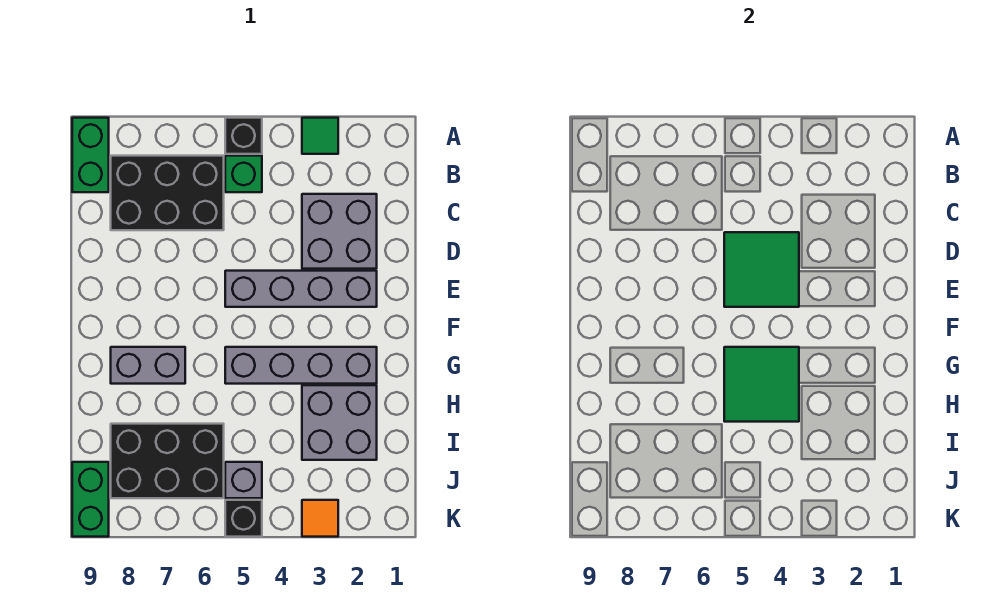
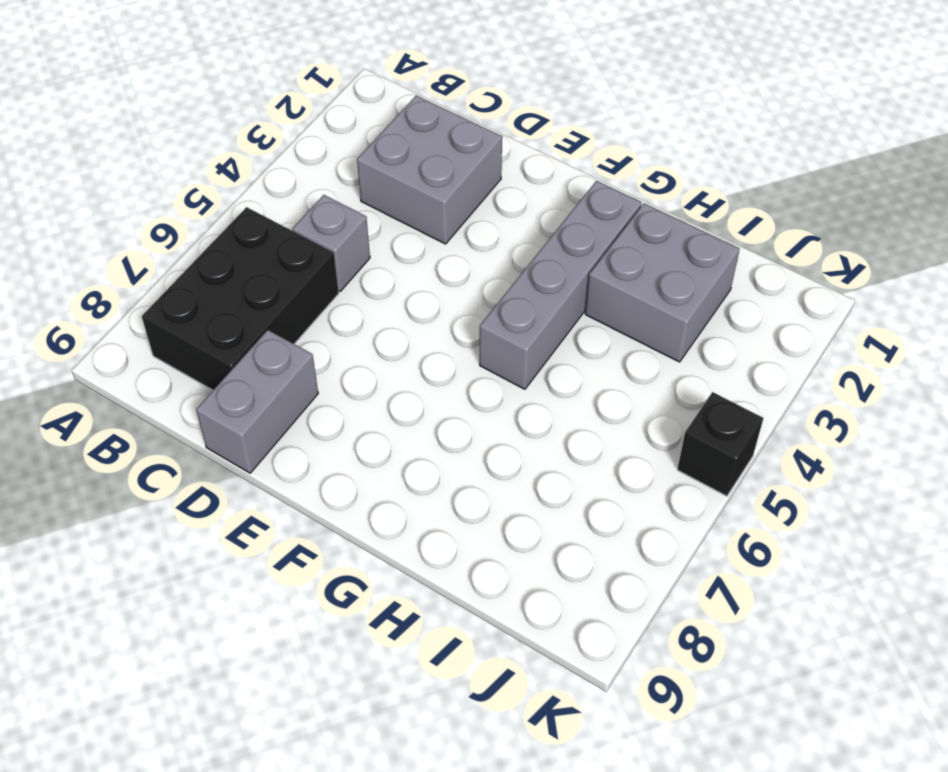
grey brick C5 level 1 -> grey brick J5 level 1
grey brick D8:D9 level 1 -> grey brick G7:G8 level 1
none -> green tile A3 level 1
none -> black brick A5 level 1
none -> green brick A9:B9 level 1

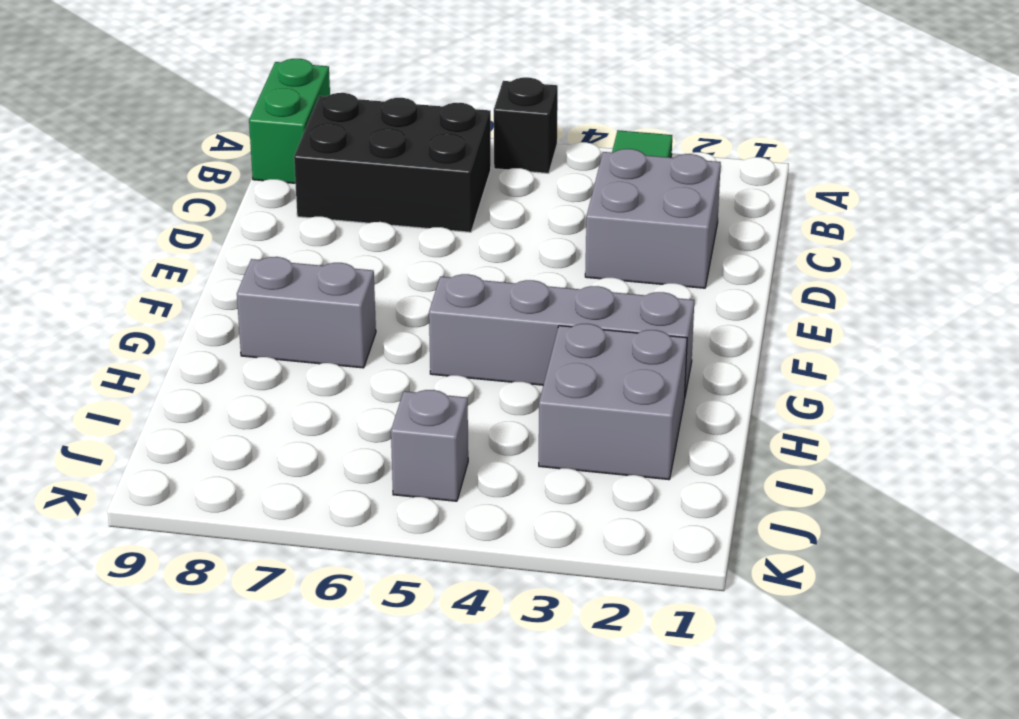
none -> green brick B5 level 1
none -> grey brick E2:E5 level 1
none -> black brick I6:J8 level 1

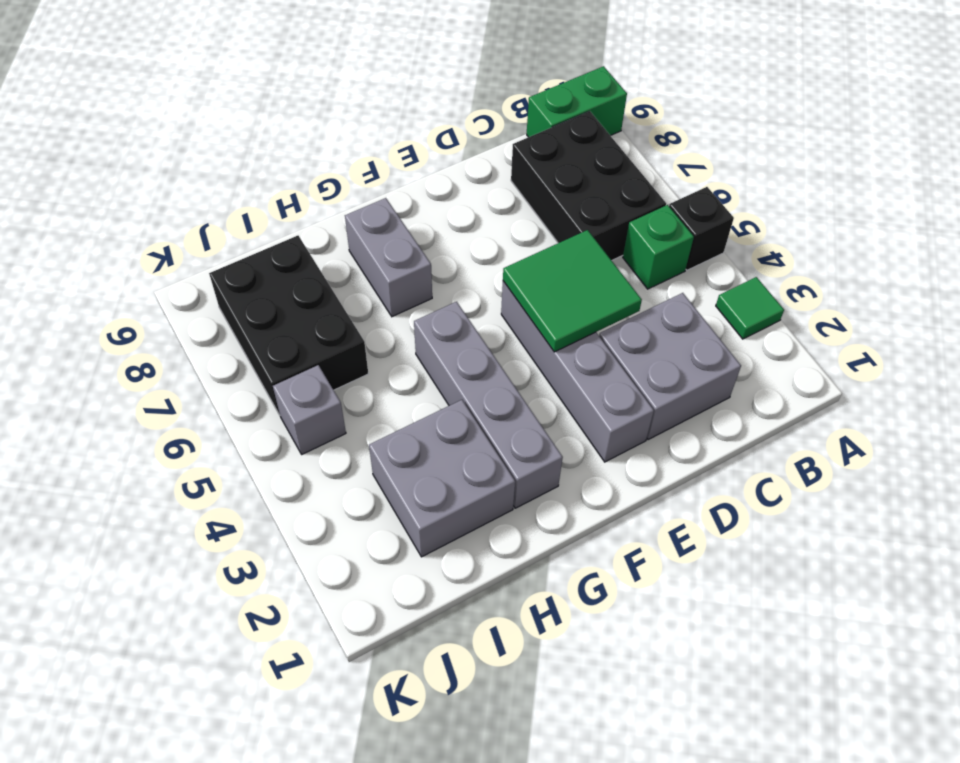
none -> green brick J9:K9 level 1
none -> orange tile K3 level 1
none -> black brick K5 level 1

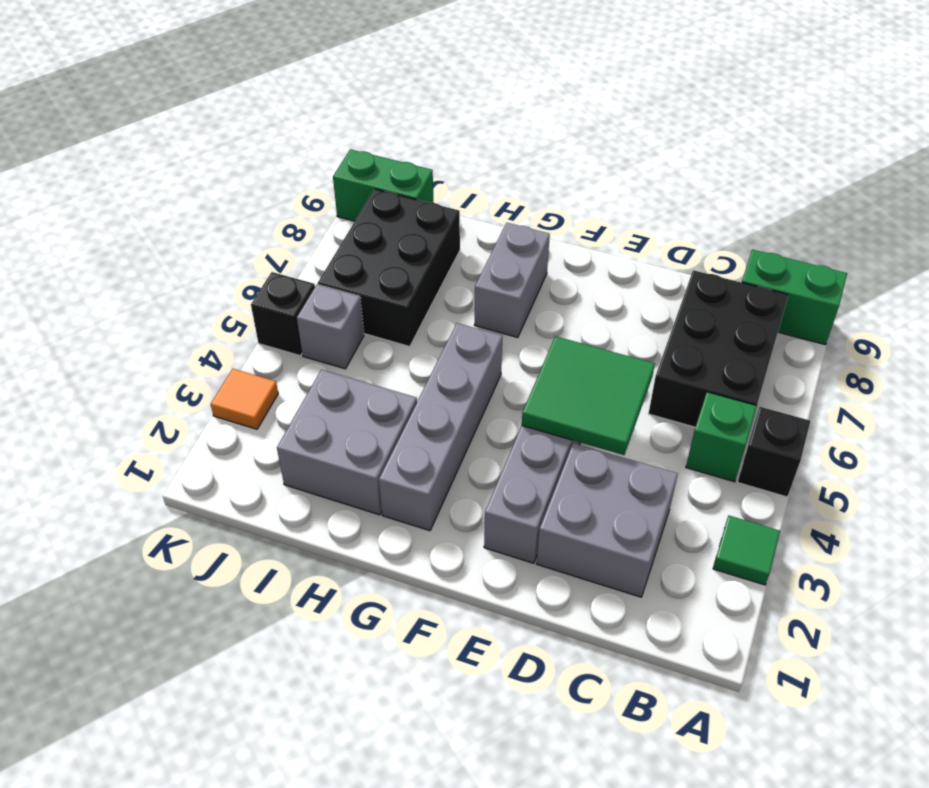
none -> green tile G4:H5 level 2

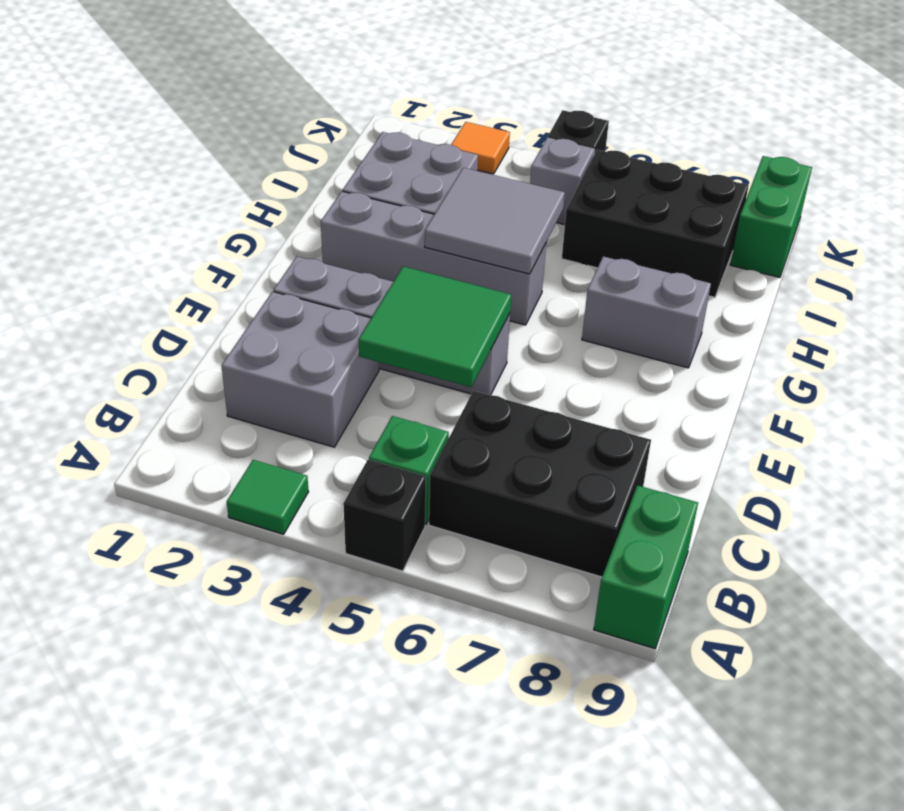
grey tile G4:H5 level 2 -> green tile G4:H5 level 2

